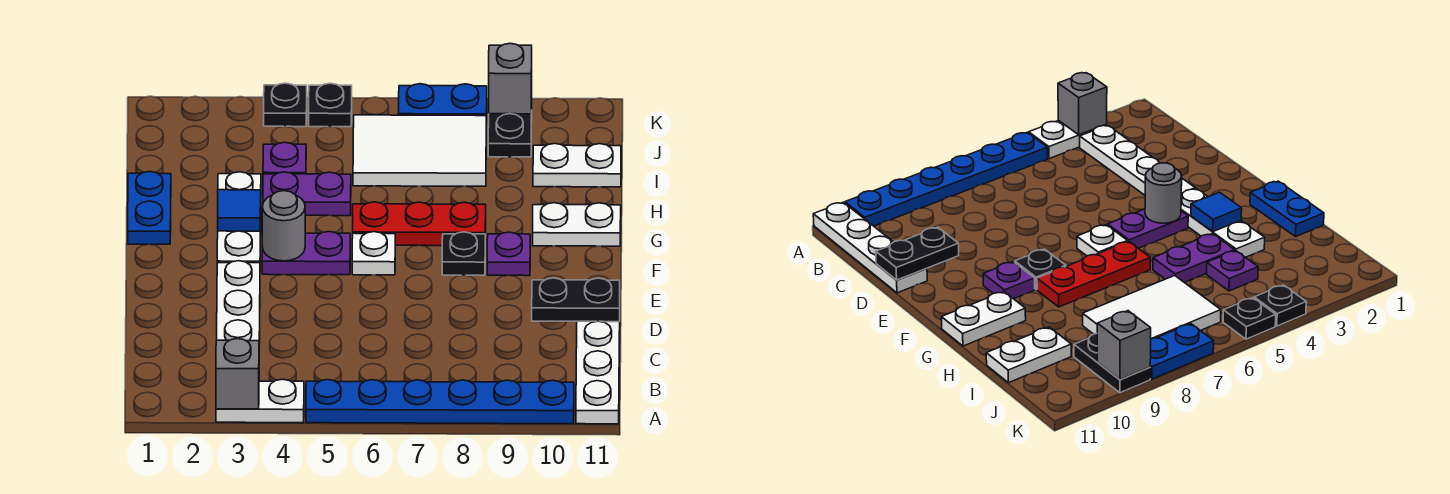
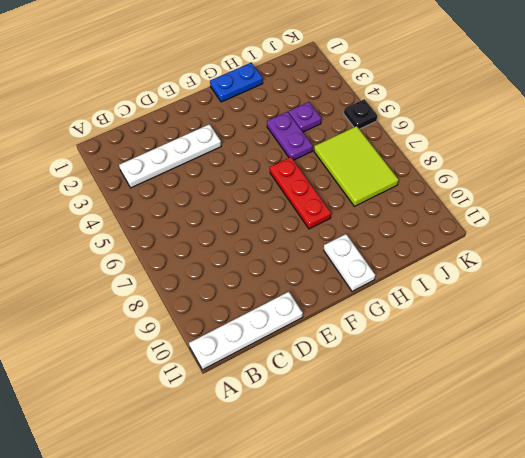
lime tile I6:J8 level 1 -> white tile I6:J8 level 1
none -> white plate A3:A4 level 1
none -> blue plate A5:A10 level 1
none -> white plate F3:H3 level 1

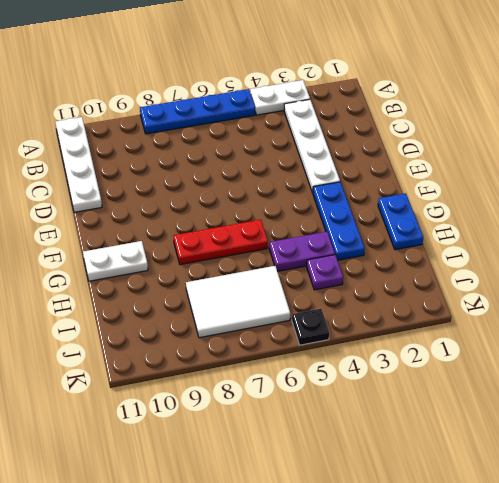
blue plate A5:A8 level 1 -> blue plate A5:A10 level 1
blue plate F3:H3 level 1 -> white plate F3:H3 level 1
none -> purple plate F4:F5 level 1
none -> white plate F6 level 1
none -> black plate F8 level 1

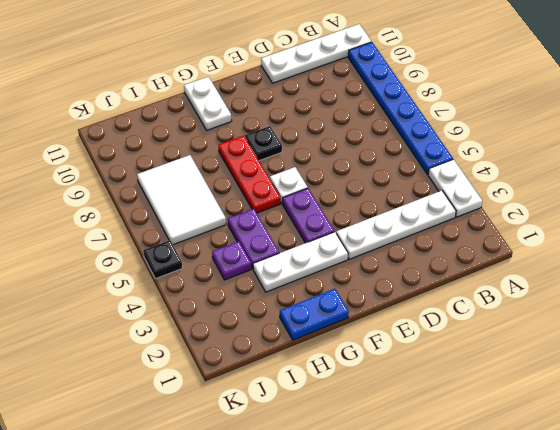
none -> purple plate F9 level 1
none -> white plate I10:I11 level 1
none -> black plate J9:K9 level 1

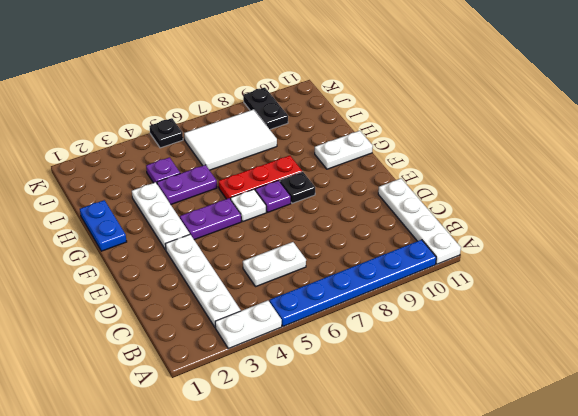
white plate C5:C6 level 1 -> white plate I10:I11 level 1
purple plate F7 level 1 -> purple plate F9 level 1
none -> black plate K4 level 1
none -> blue plate K7:K8 level 1
none -> grey brick A3 level 2

